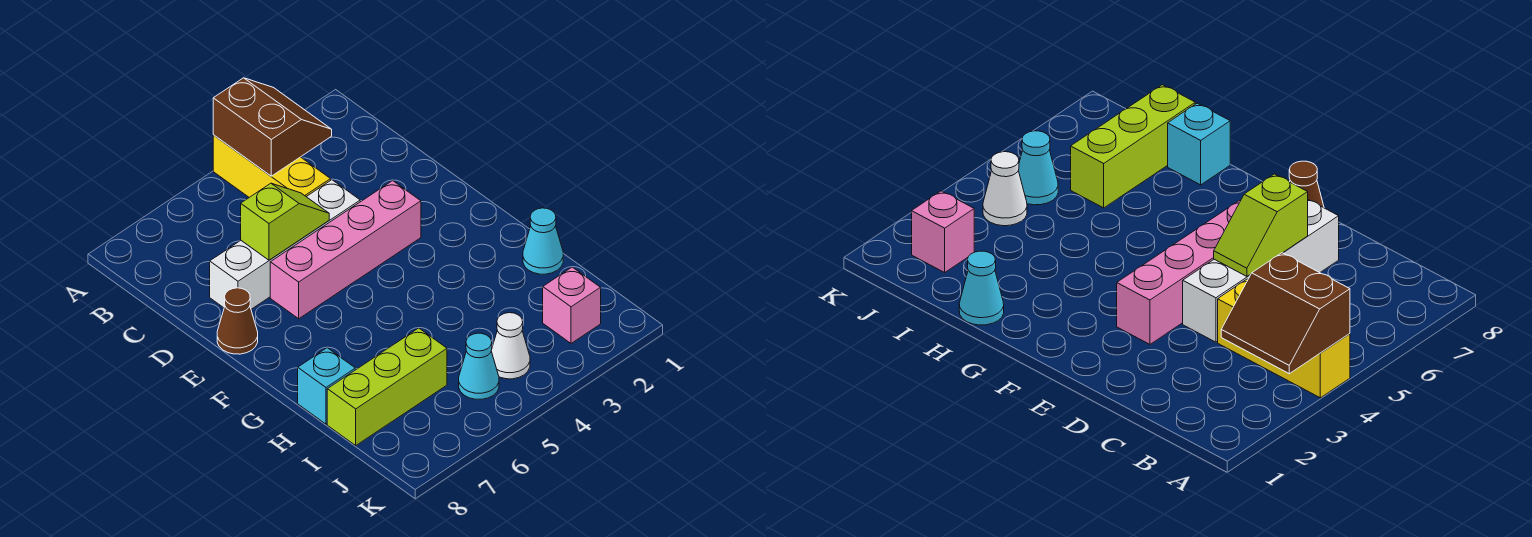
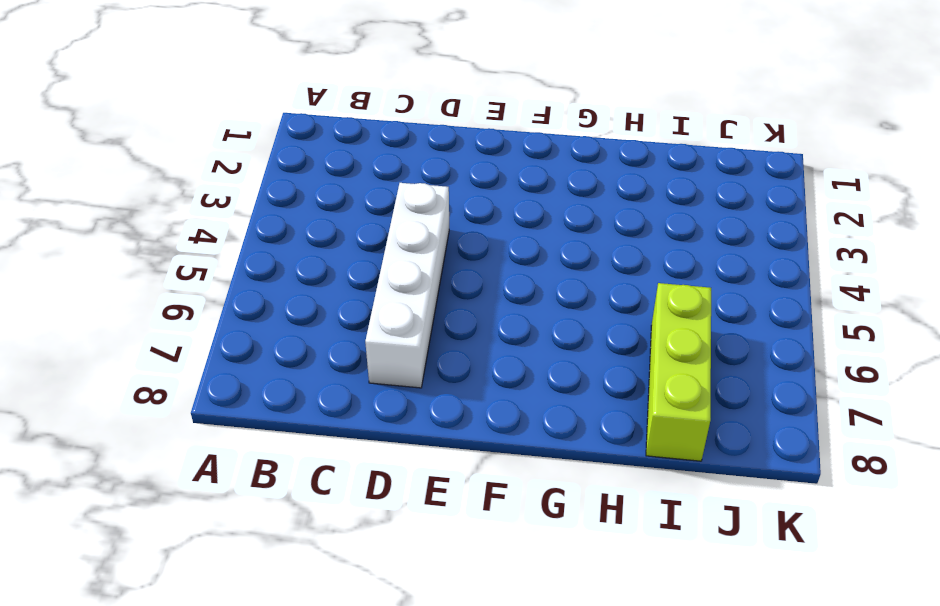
none -> yellow brick A4:C4 level 1
none -> pink brick E3:E6 level 1
none -> brown cone E8 level 1

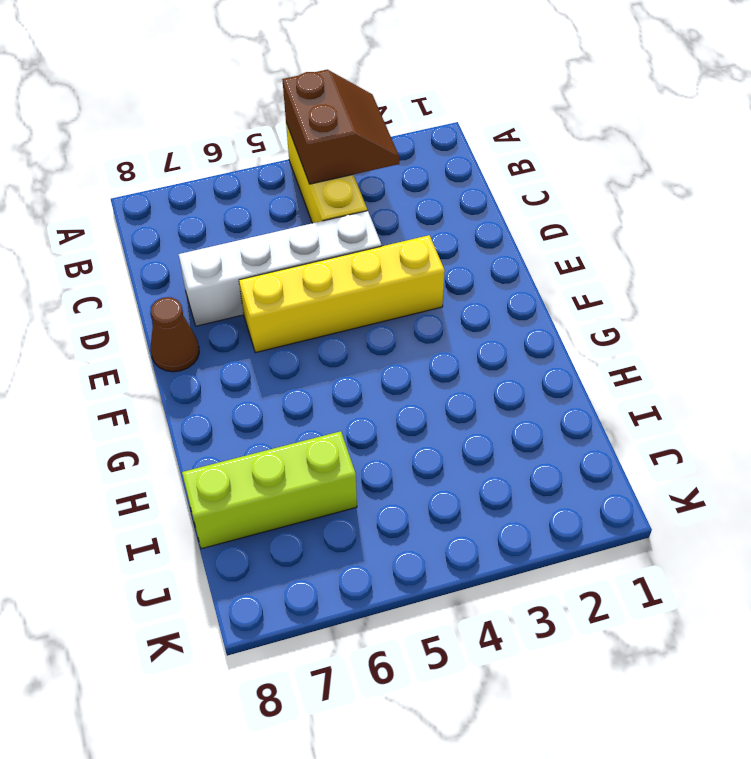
yellow brick E3:E6 level 1 -> pink brick E3:E6 level 1
none -> cyan cone H1 level 1
none -> cyan brick H8 level 1
none -> pink brick J2 level 1

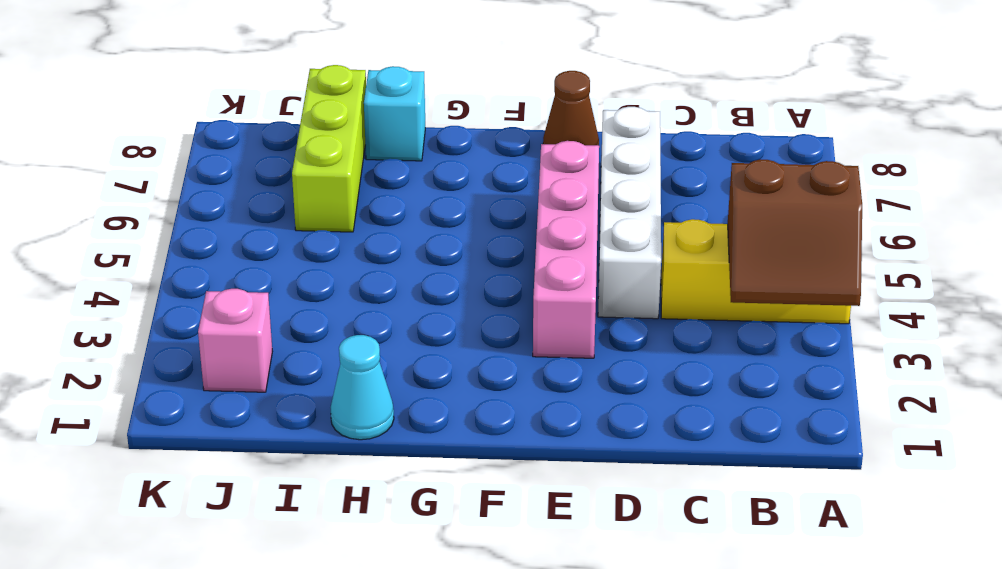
none -> white cone J4 level 1
none -> cyan cone J5 level 1
none -> lime slope D5:D6 level 2 top 6

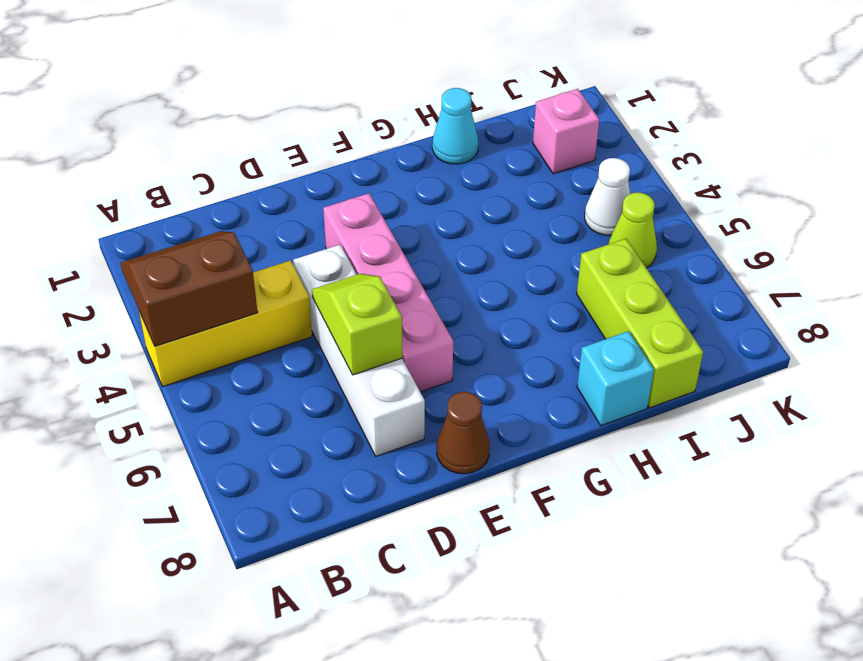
lime cone J5 level 1 -> cyan cone J5 level 1

